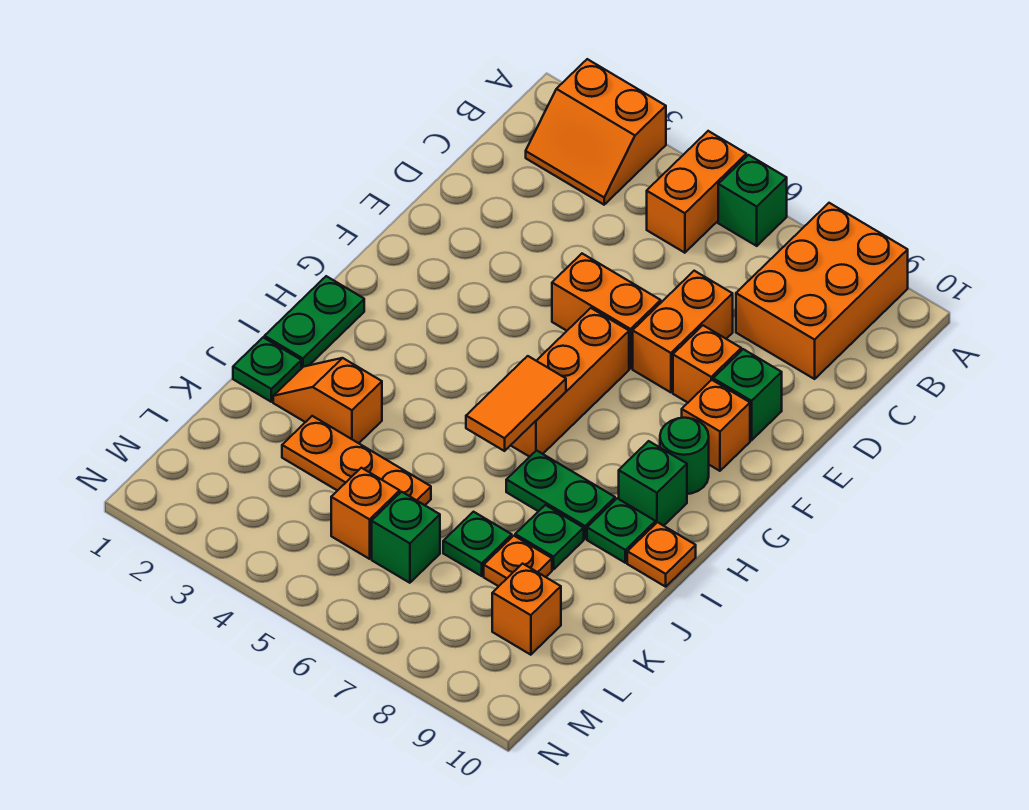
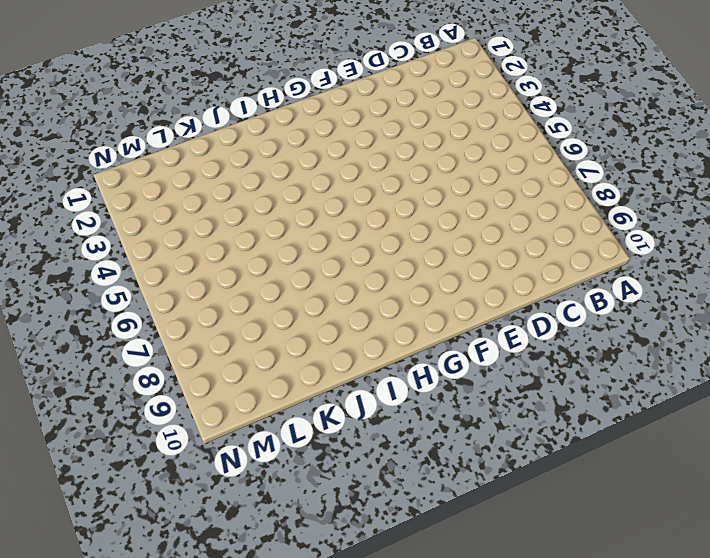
none -> orange slope A2:B3 level 1 top A
none -> orange brick A5:B5 level 1
none -> green brick A6 level 1

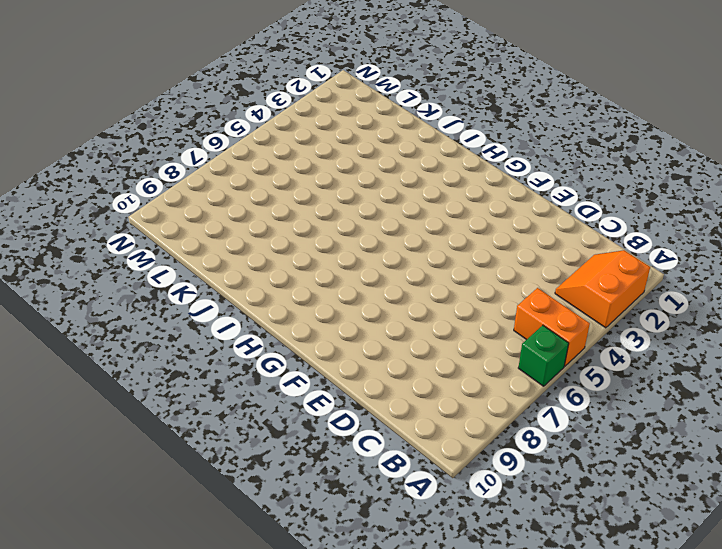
none -> orange brick A8:C9 level 1
none -> orange brick D7:E7 level 1
none -> orange brick E5:E6 level 1

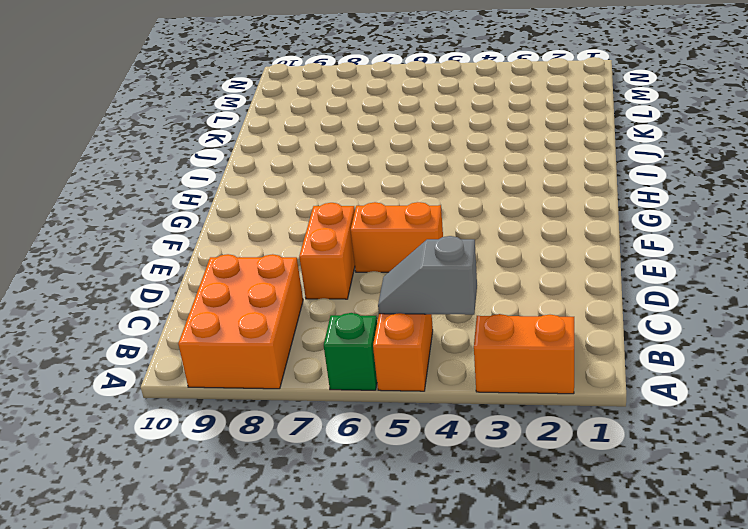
grey slope B4:B5 level 2 top 4 -> none
none -> orange brick E8 level 1
none -> green brick E9 level 1
none -> orange brick F6:H6 level 1

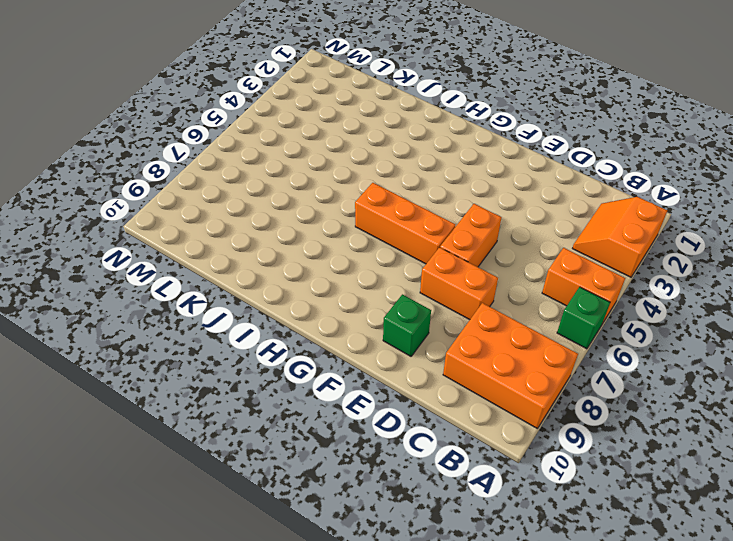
none -> orange brick E8 level 1
none -> orange brick F9 level 1
none -> green round brick G9 level 1

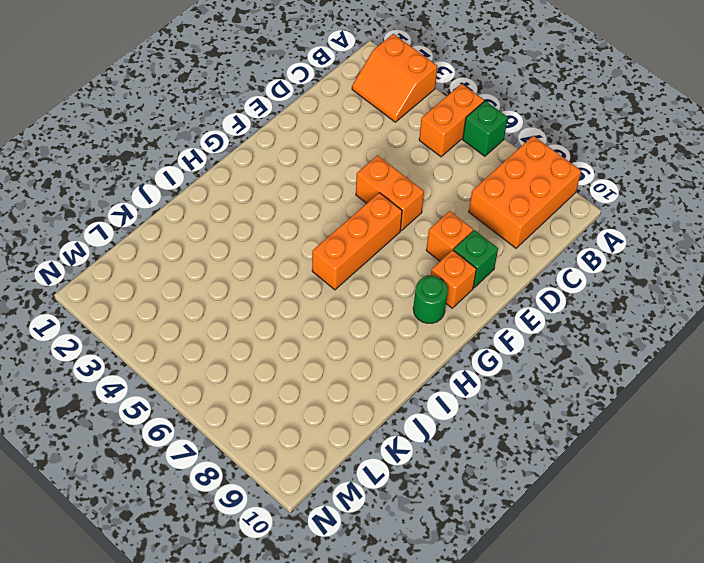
none -> orange brick D7:E7 level 1
none -> green plate H1:I1 level 1
none -> green brick H9 level 1

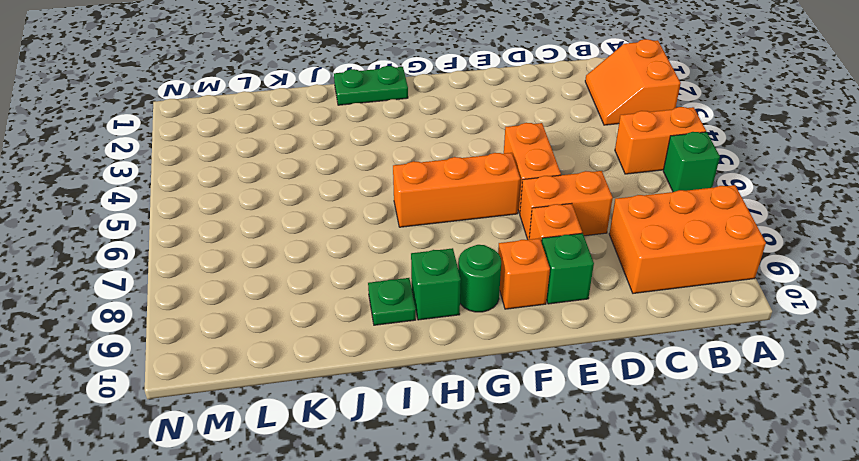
none -> green plate I7:I8 level 1
none -> orange plate I10 level 1
none -> green plate J1 level 1

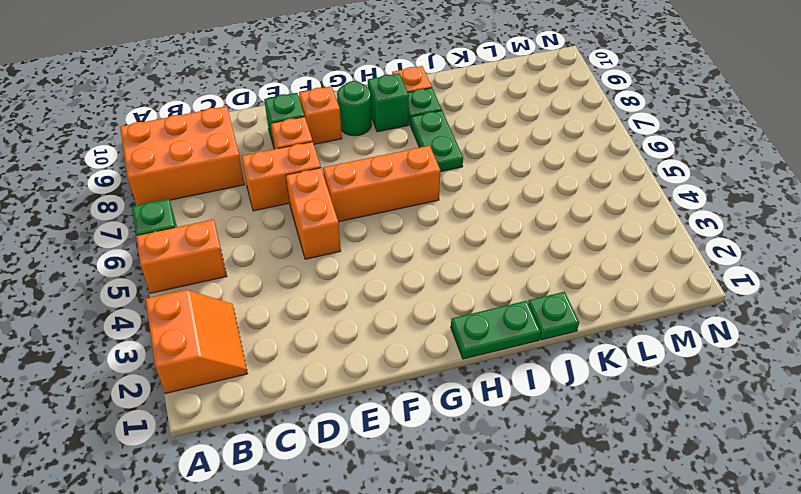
none -> orange slope J2:J3 level 1 top 3
none -> green plate J8 level 1
none -> orange plate K3:K5 level 1

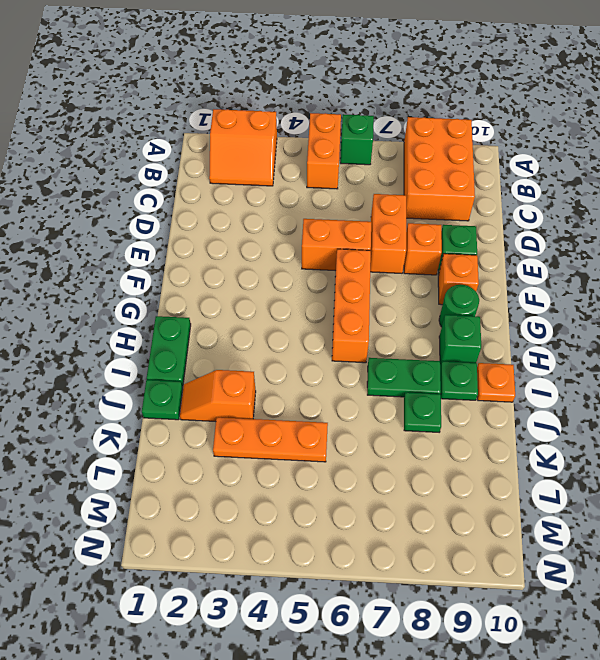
none -> green plate K7 level 1
none -> orange plate K8 level 1
none -> orange brick L5 level 1

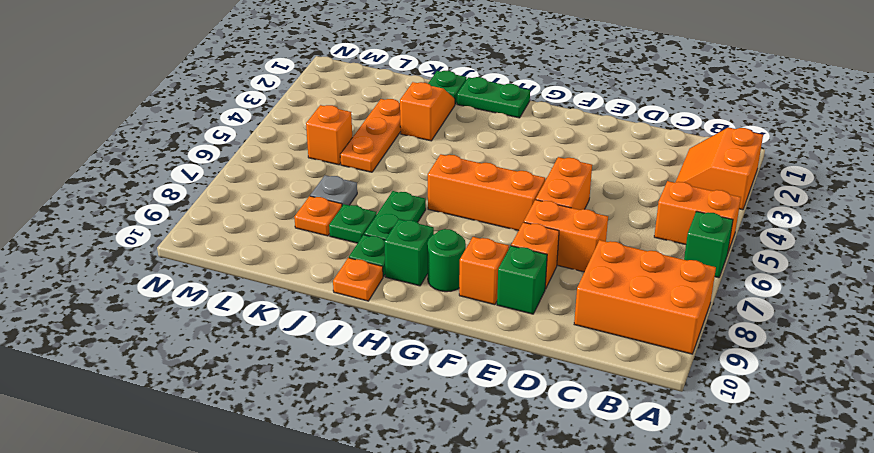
grey plate K7 level 1 -> green plate K7 level 1
none -> green brick L6 level 1
none -> orange brick L9 level 1
none -> orange tile H6:I6 level 2

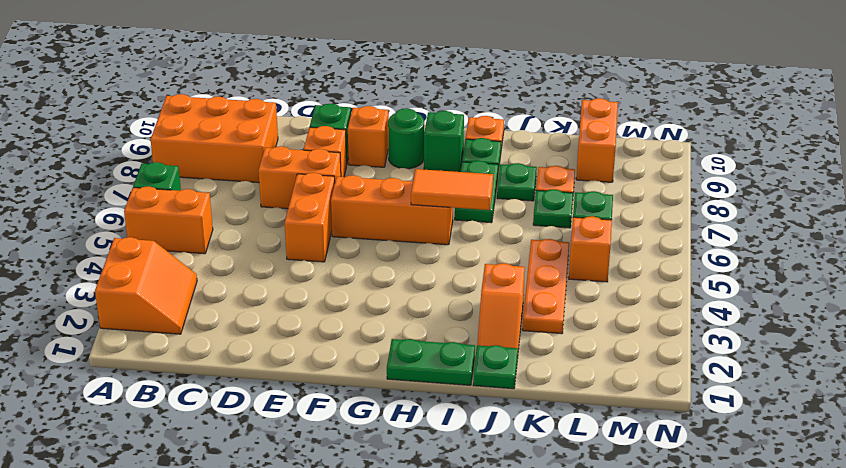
orange brick L9:L10 level 1 -> orange brick L9 level 1

